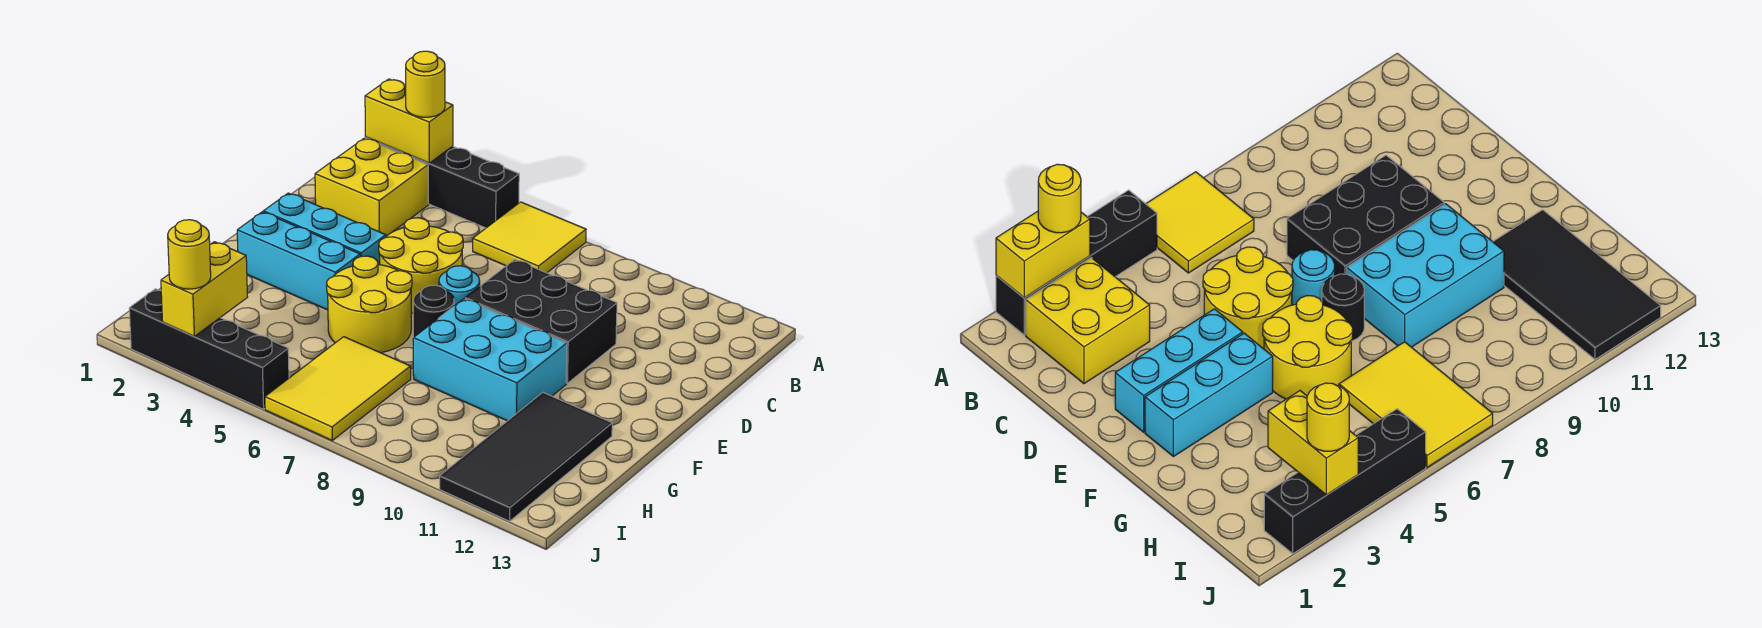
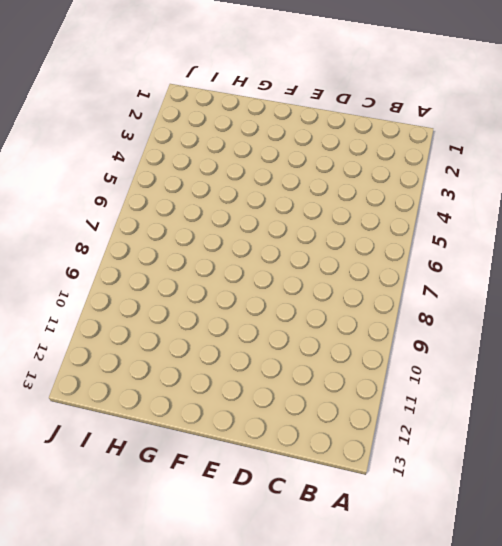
none -> black brick A2:A5 level 1
none -> yellow tile A6:B7 level 1
none -> yellow brick B2:C3 level 1

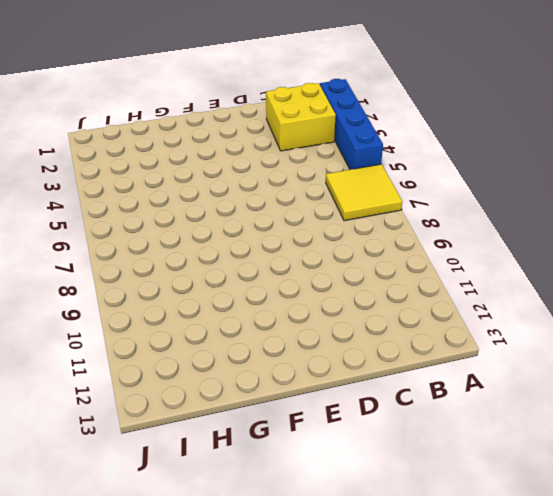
blue brick A2:A5 level 1 -> black brick A2:A5 level 1
none -> yellow round brick D5:E6 level 1
none -> black brick D8:E10 level 1
none -> cyan brick E2:E4 level 1

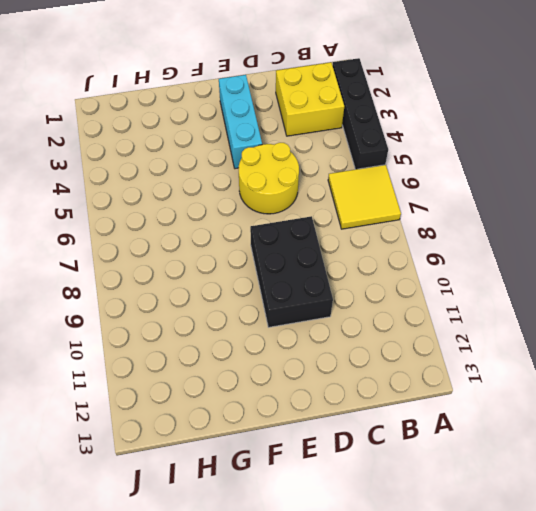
none -> cyan round brick E7 level 1
none -> cyan brick F2:F4 level 1
none -> yellow round brick F5:G6 level 1

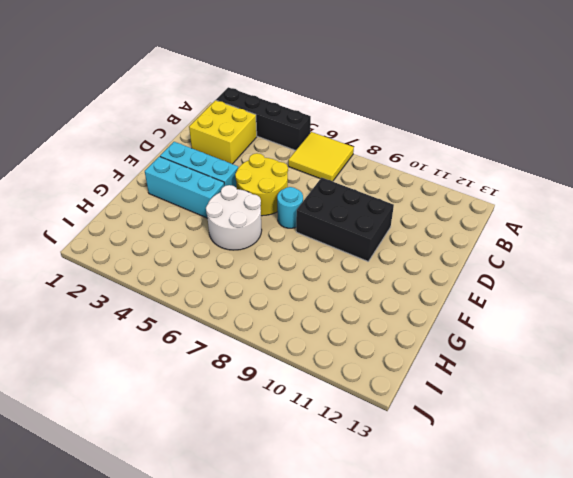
white round brick F5:G6 level 1 -> yellow round brick F5:G6 level 1
none -> black round brick F7 level 1
none -> cyan brick F8:G10 level 1
none -> black tile G11:J12 level 1

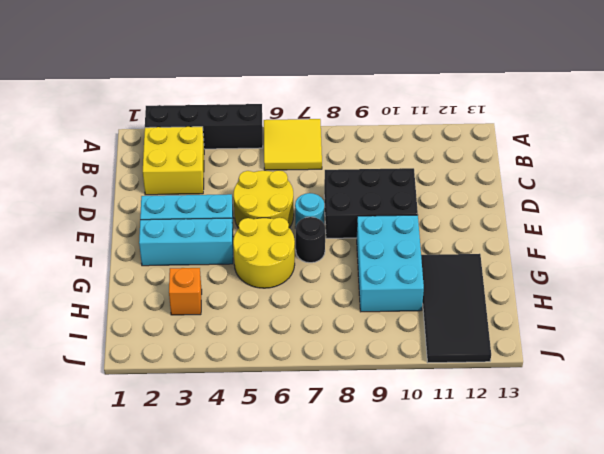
cyan brick F9:H10 level 1 -> cyan brick F8:G10 level 1
orange brick H3 level 1 -> none
none -> yellow tile H6:J7 level 1
none -> black brick J2:J5 level 1
none -> yellow brick A2:A3 level 2

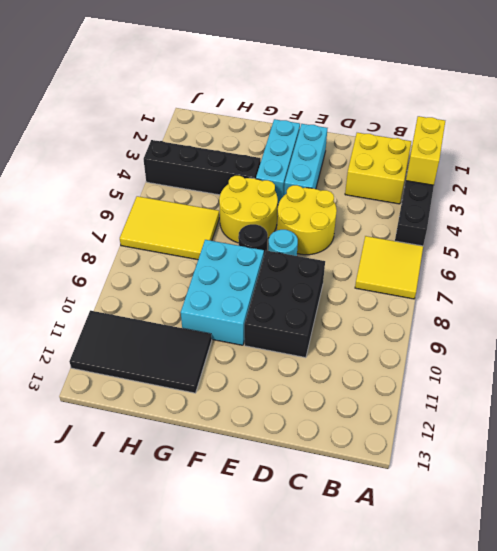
black brick G4:J4 level 1 -> black brick J2:J5 level 1
none -> yellow brick I3:J3 level 2
none -> yellow round brick A3 level 3
none -> yellow round brick J3 level 3

